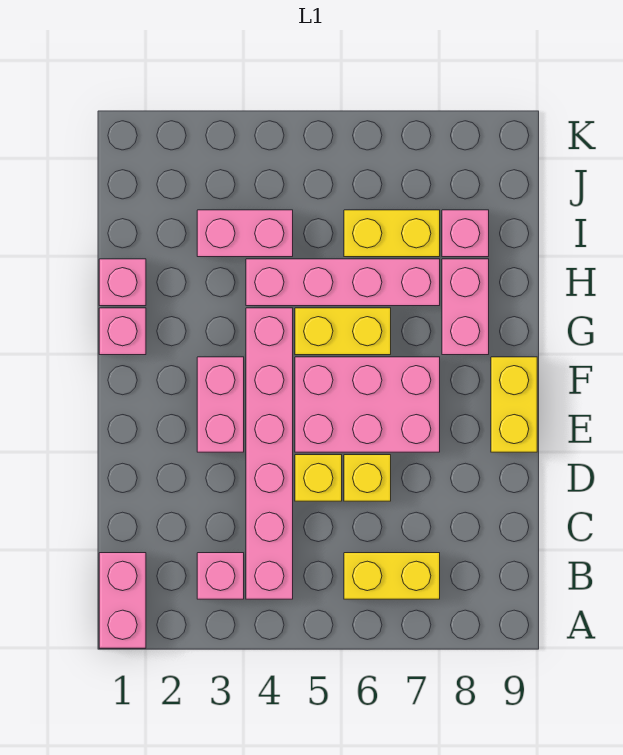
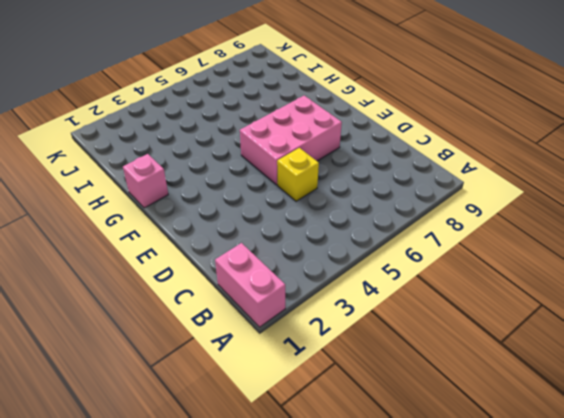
none -> pink brick B3 level 1
none -> pink brick B4:G4 level 1
none -> yellow brick B6:B7 level 1

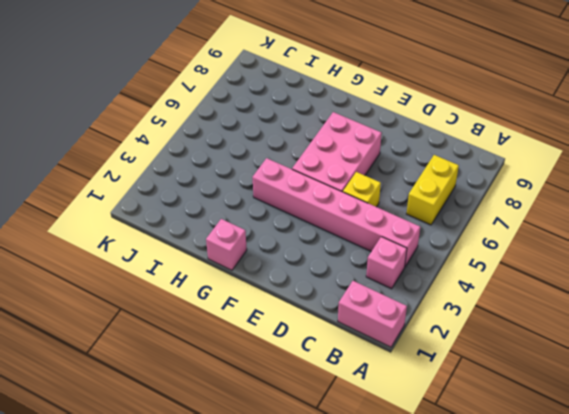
none -> yellow brick D6 level 1
none -> pink brick E3:F3 level 1
none -> yellow brick E9:F9 level 1

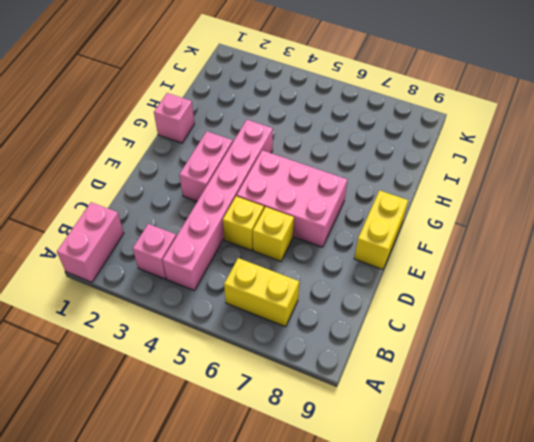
none -> yellow brick G5:G6 level 1
none -> pink brick G8:H8 level 1
none -> pink brick H1 level 1

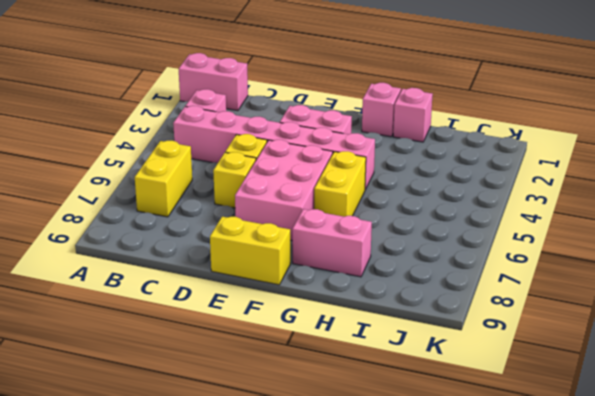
none -> pink brick H4:H7 level 1
none -> pink brick I3:I4 level 1
none -> yellow brick I6:I7 level 1

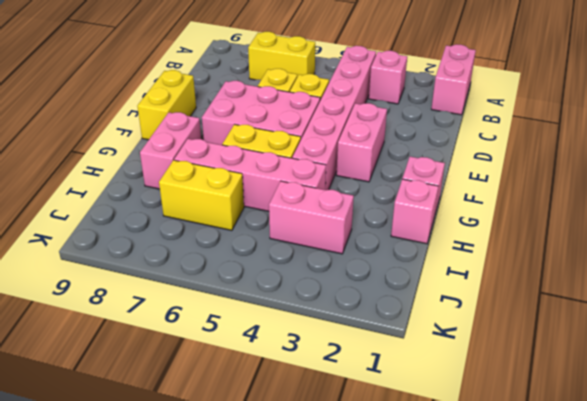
none -> pink brick I8 level 1

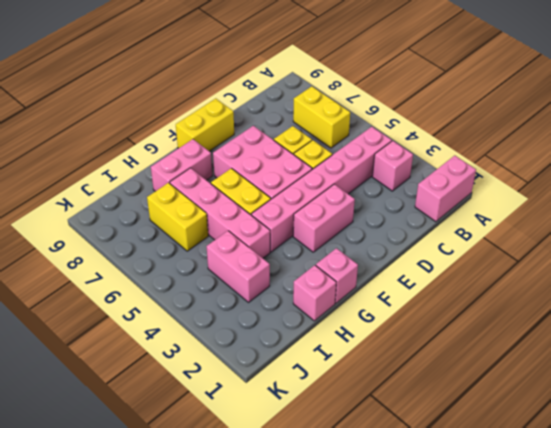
none -> pink brick I8 level 1

